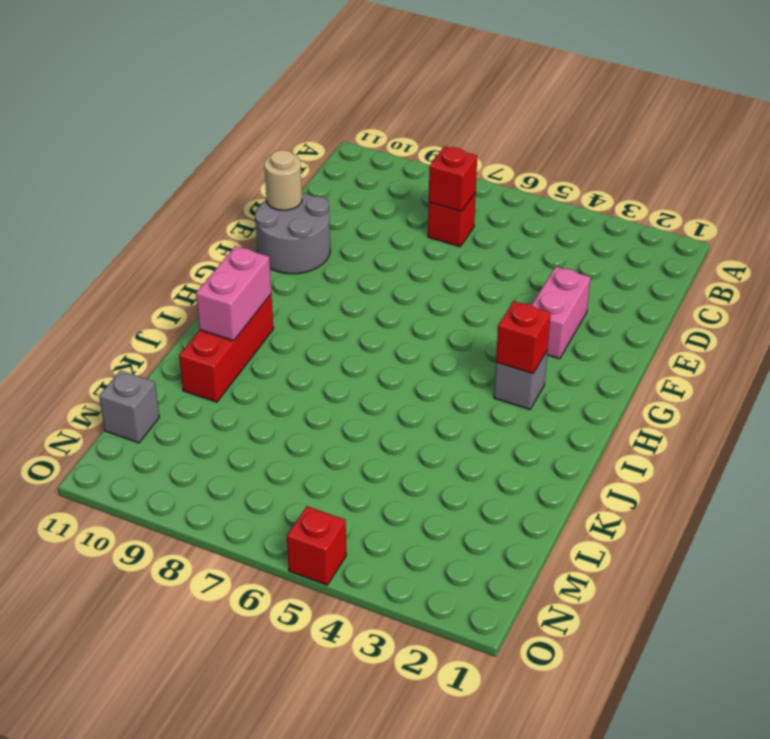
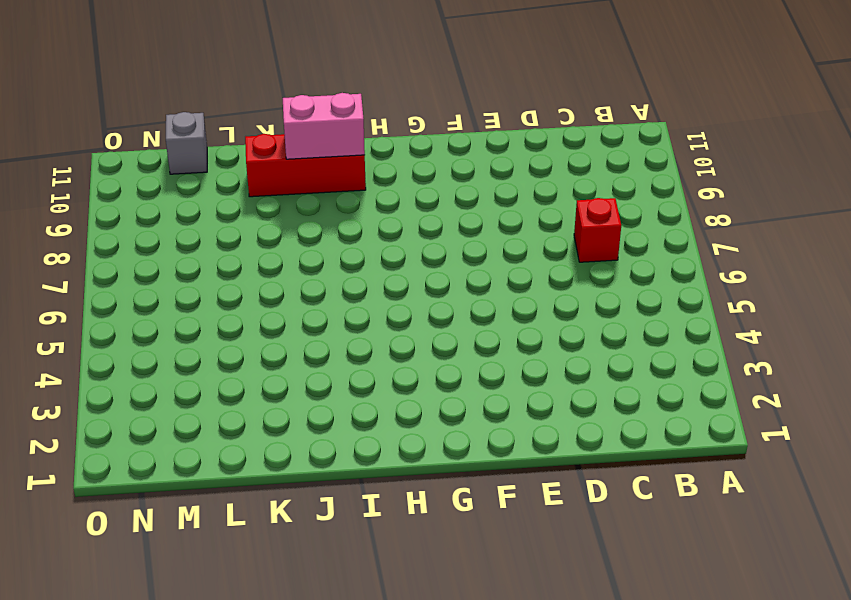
none -> pink brick E3:F3 level 1
none -> grey round brick E10:F11 level 1

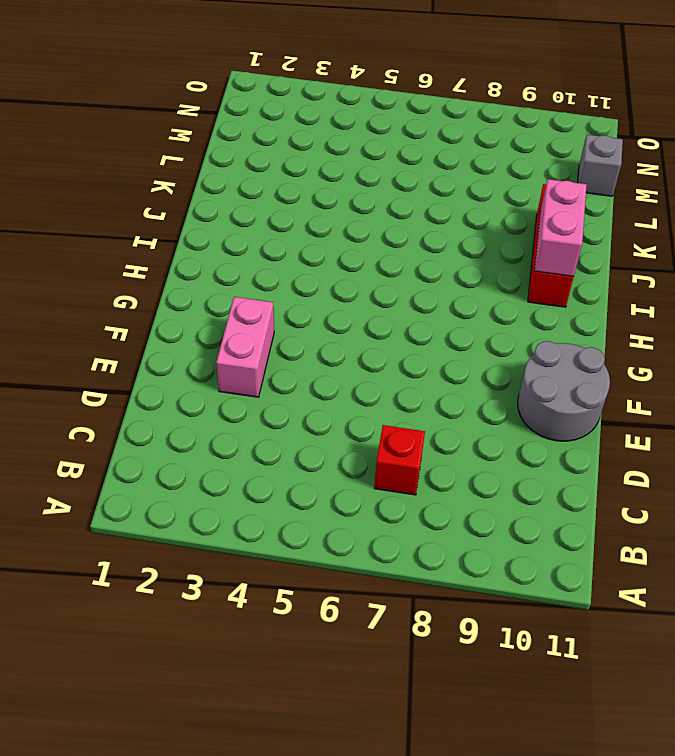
none -> grey brick H3 level 1
none -> red brick O5 level 1

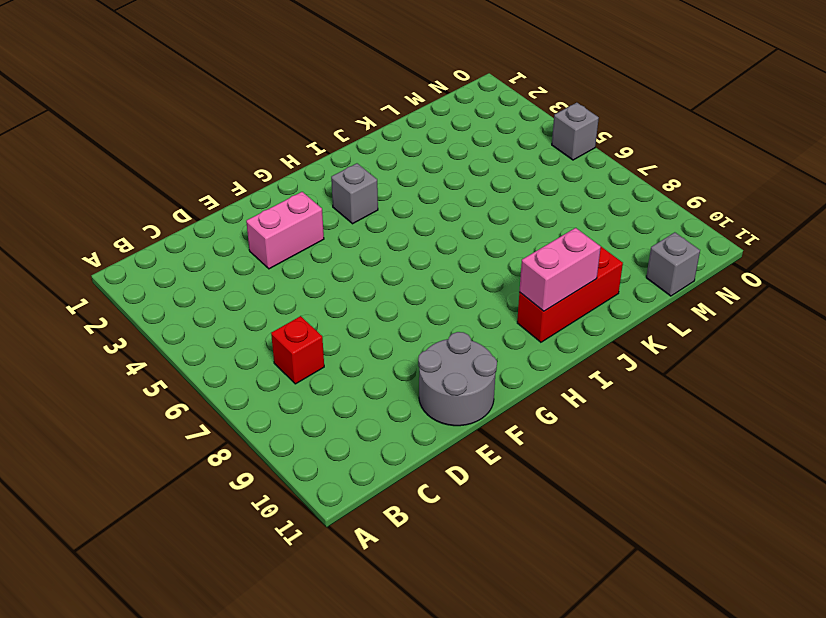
grey brick O5 level 1 -> red brick O5 level 1
none -> red brick C7 level 2
none -> tan round brick E11 level 2

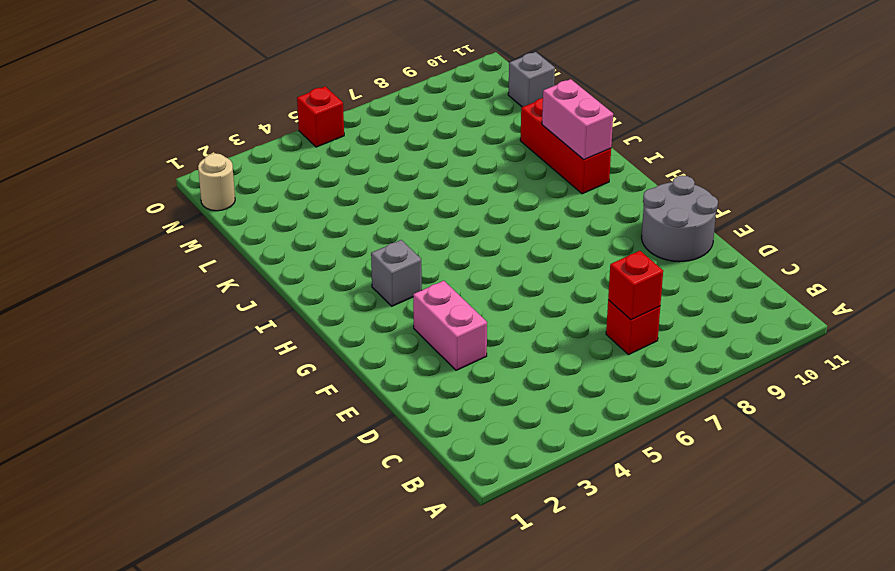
tan round brick N1 level 1 -> tan round brick E11 level 2
none -> red brick H3 level 2

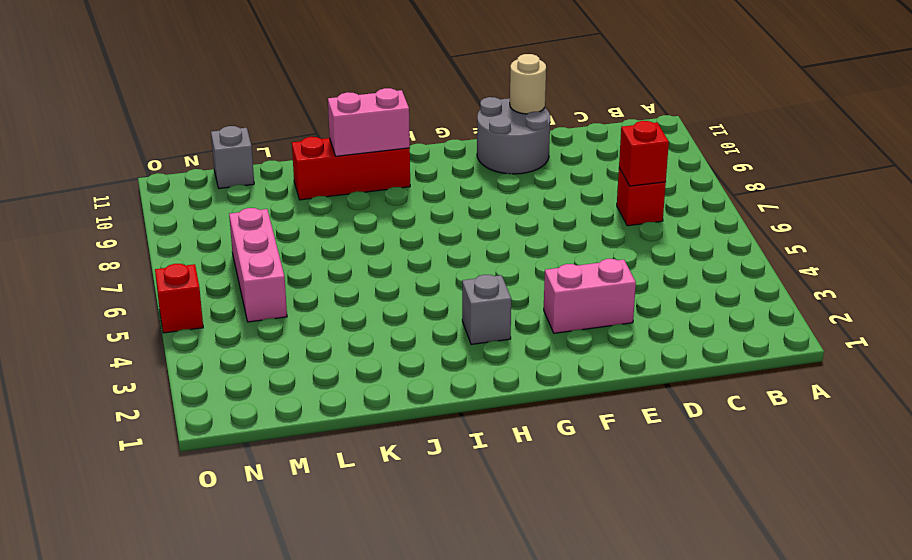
pink brick M5:M7 level 1 -> none
none -> red brick H3 level 2

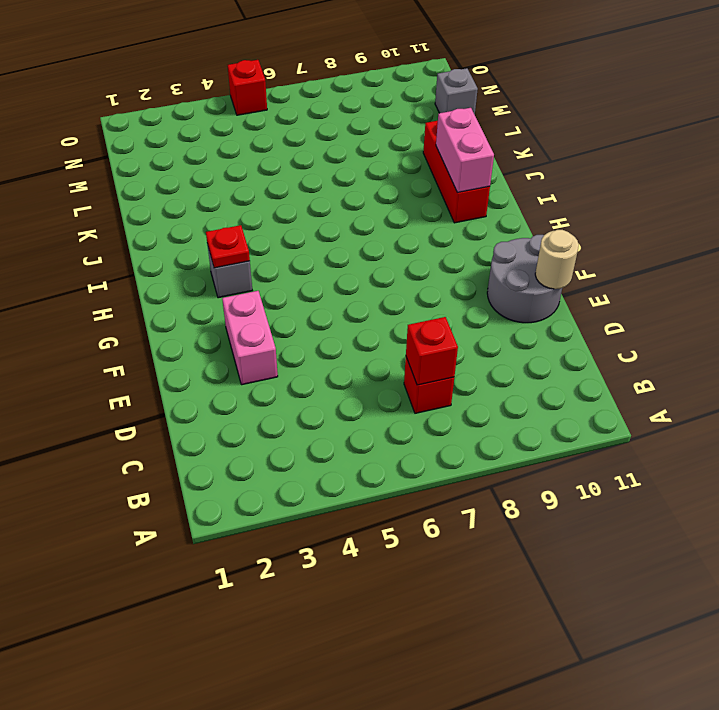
red plate H3 level 2 -> red brick H3 level 2

